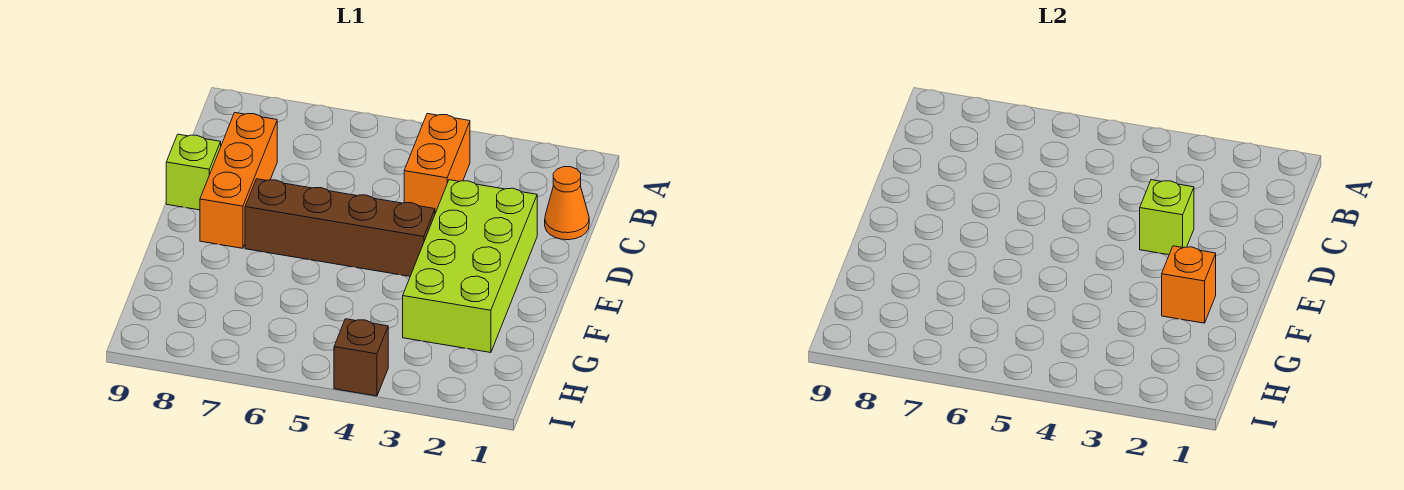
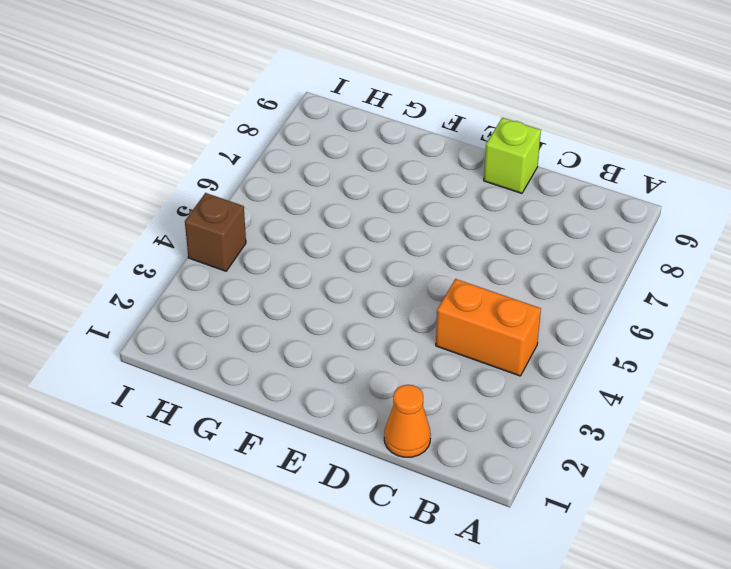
none -> orange brick C8:E8 level 1
none -> lime brick D2:G3 level 1

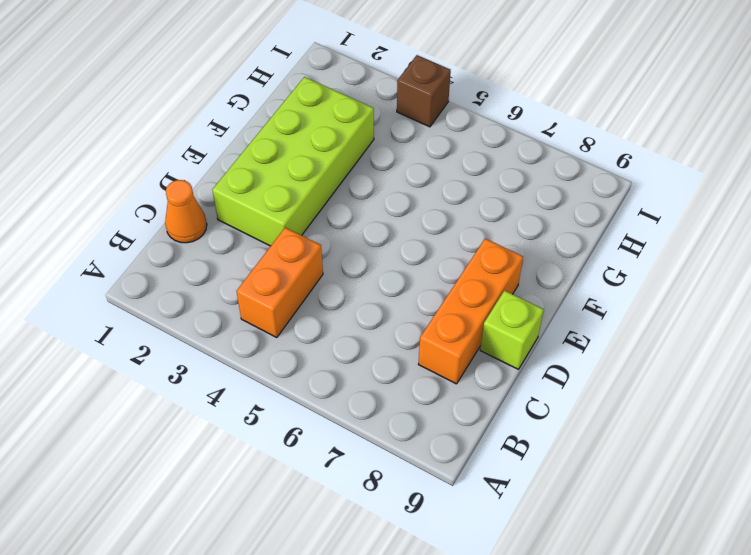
none -> brown brick E4:E7 level 1
none -> lime brick D3 level 2

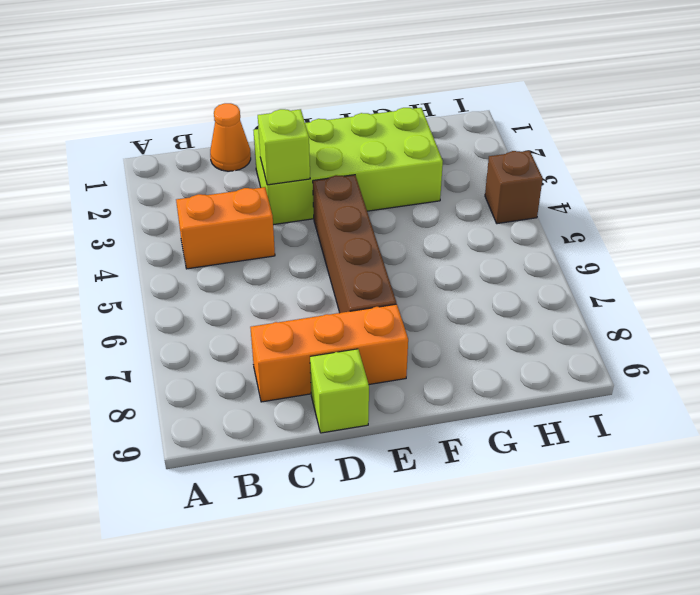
none -> orange brick F2 level 2

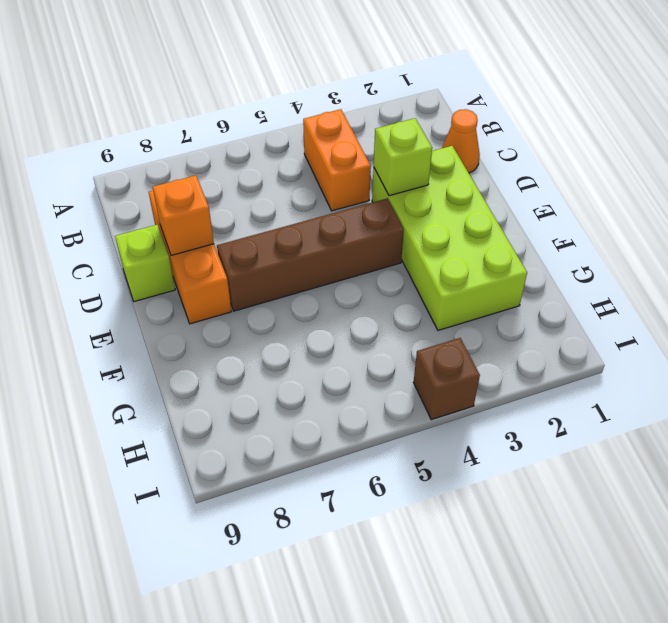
orange brick D8 level 2 -> orange brick F2 level 2

